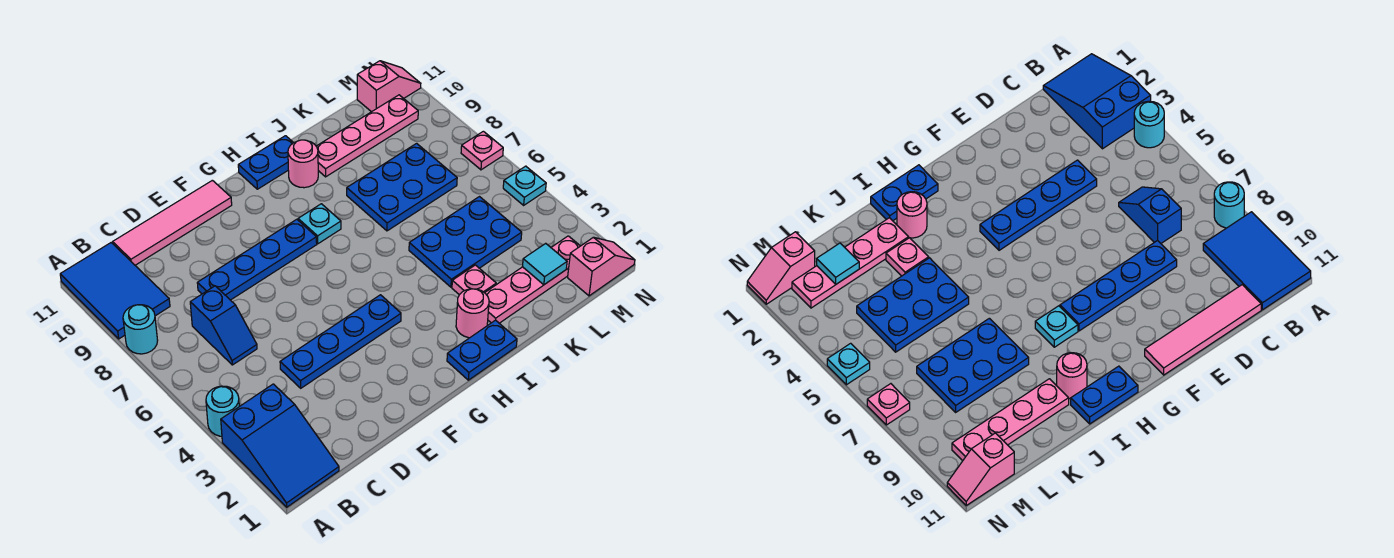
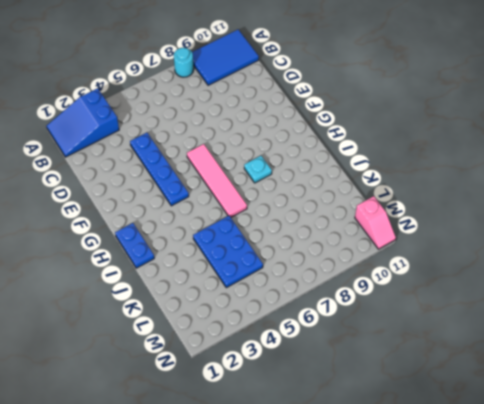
pink tile F6:I6 level 1 -> pink tile C11:F11 level 1
none -> cyan round brick A4 level 1
none -> blue slope C6:C7 level 1 top 7
none -> blue plate D8:G8 level 1

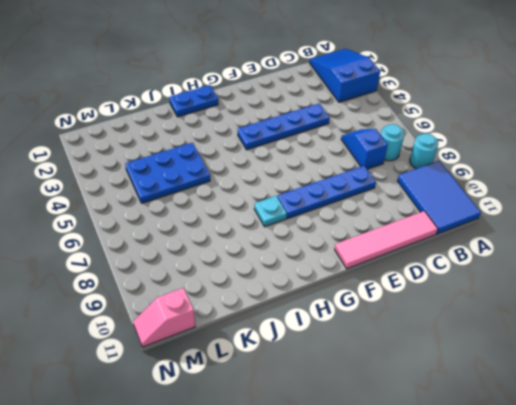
cyan round brick B7 level 1 -> cyan round brick A4 level 1
none -> blue plate H11:I11 level 1
none -> pink round brick I2 level 1
none -> pink round brick I10 level 1

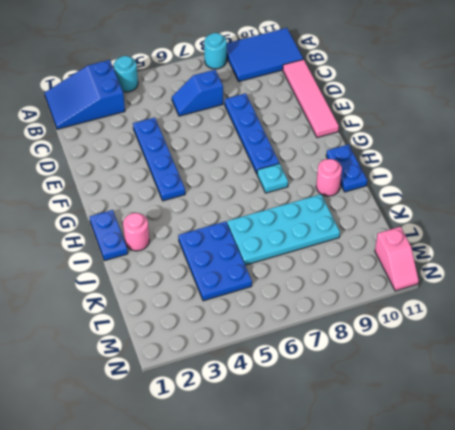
cyan plate J6:K9 level 1 -> blue plate J7:L8 level 1
none -> pink plate J2:M2 level 1
none -> pink plate J3 level 1
none -> pink plate J10:M10 level 1

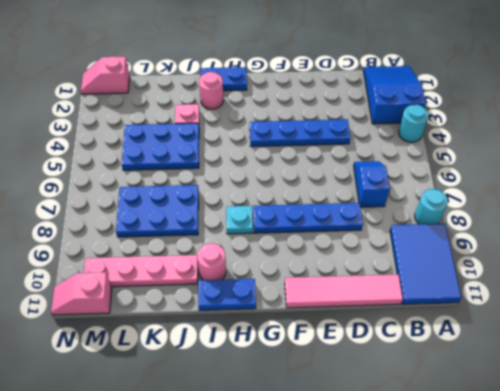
none -> pink plate J2:M2 level 1
none -> cyan plate N5 level 1
none -> pink plate N7 level 1

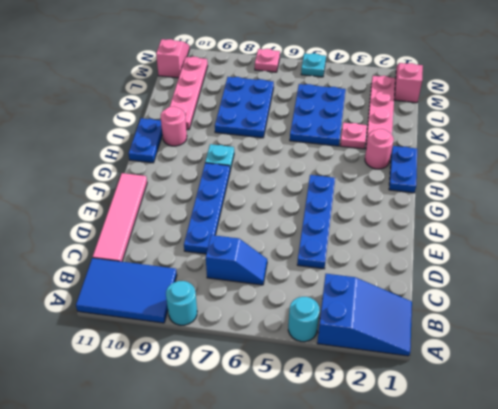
none -> cyan tile L2 level 2

